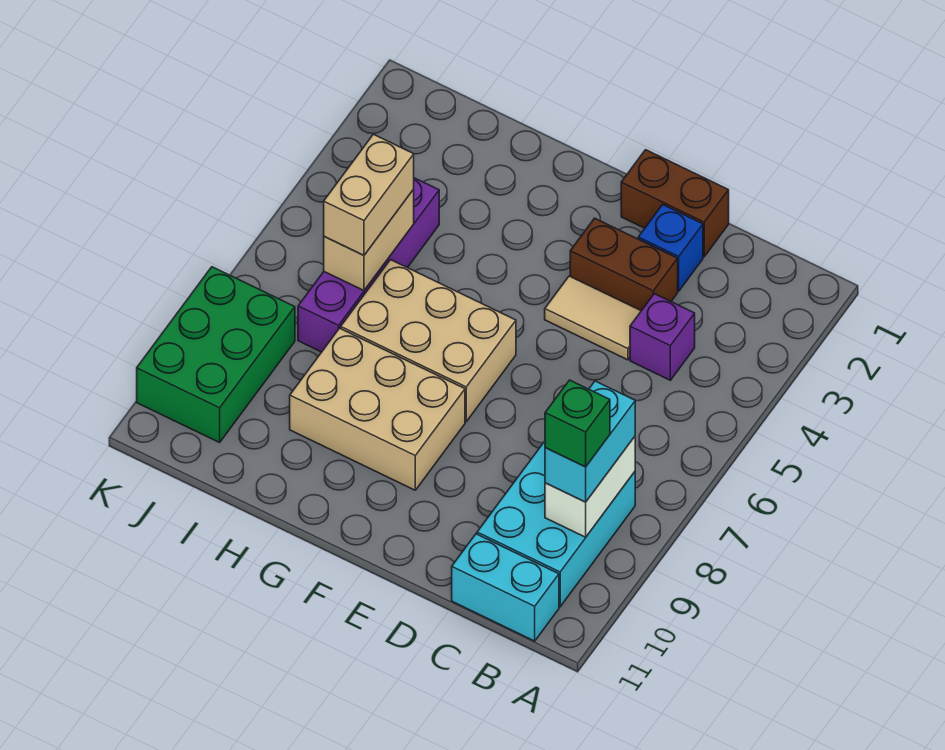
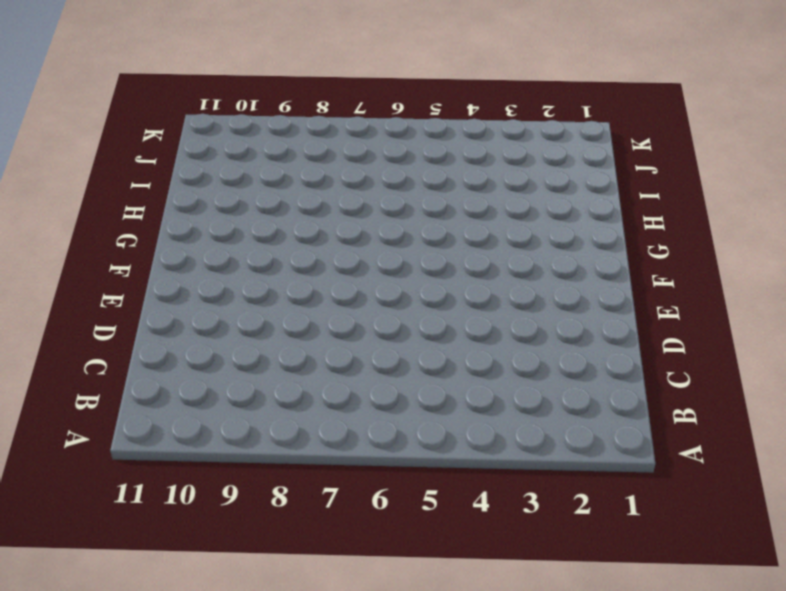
none -> cyan brick B8:C10 level 1
none -> cyan brick B11:C11 level 1
none -> purple brick C4 level 1

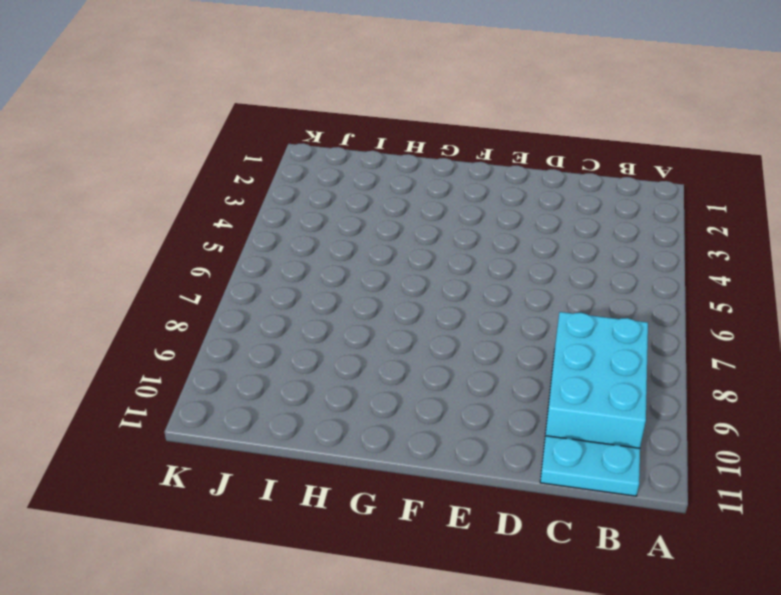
cyan plate B11:C11 level 1 -> cyan brick B11:C11 level 1
none -> purple brick C4 level 1
none -> brown brick D1:E1 level 1
none -> blue brick D2 level 1

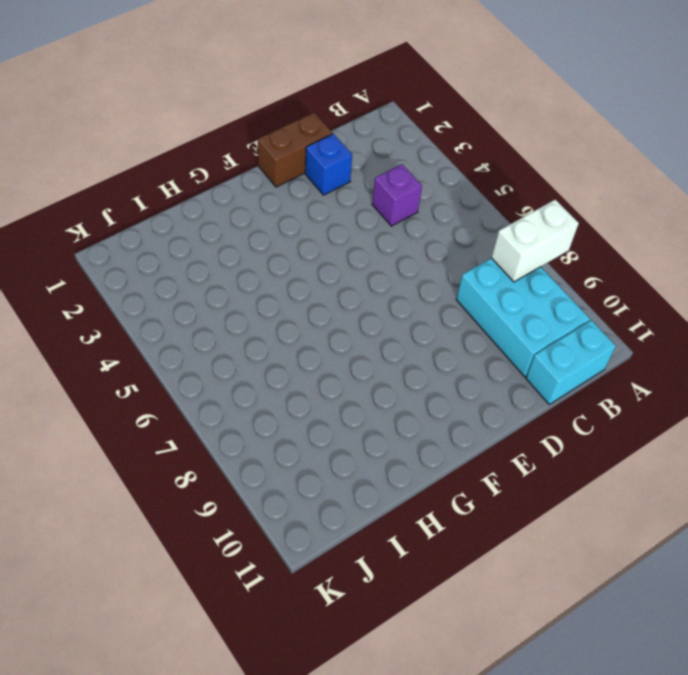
white brick A8:B8 level 2 -> white brick B8:B9 level 2
none -> brown brick D3:E3 level 1
none -> tan tile D4:E4 level 1
none -> tan brick F6:H7 level 1

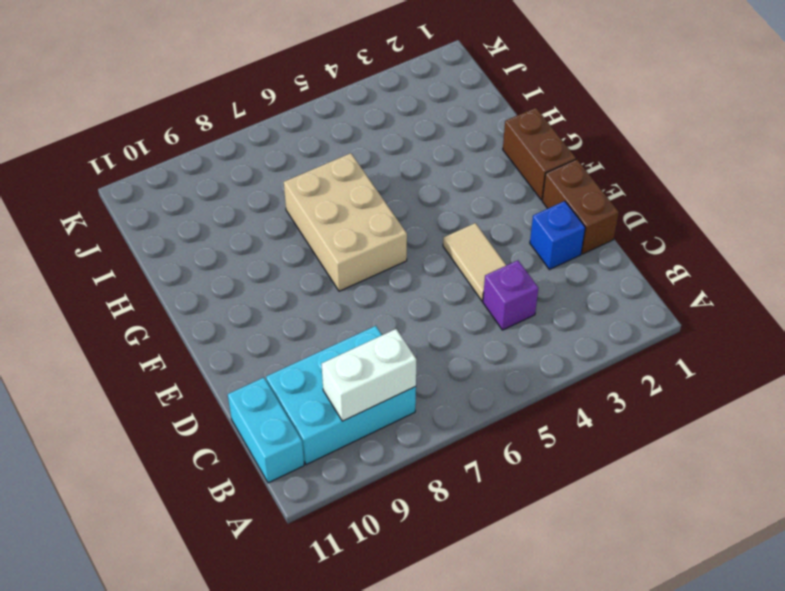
brown brick F1:G1 level 1 -> brown brick D3:E3 level 1
none -> tan brick F8:H9 level 1
none -> purple brick I4:I7 level 1
none -> green brick J8:K10 level 1

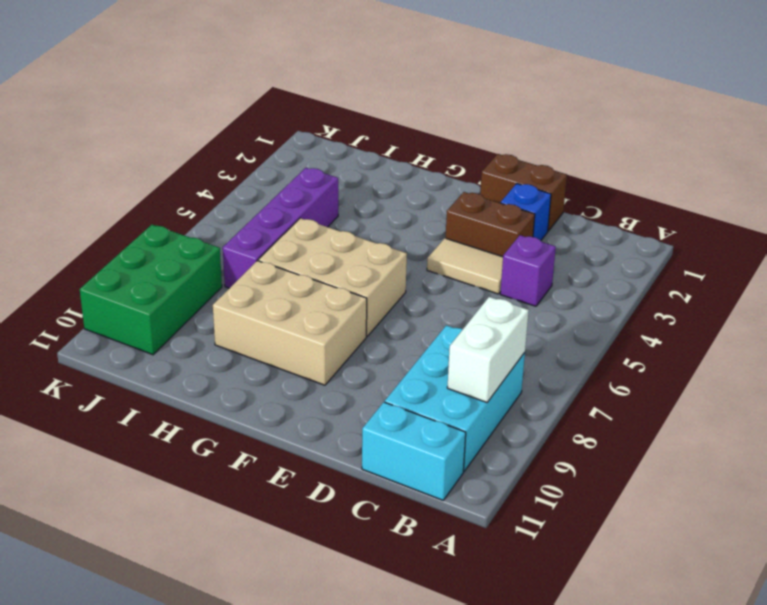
none -> tan brick I5:I6 level 2
none -> cyan brick B8:B9 level 3
none -> tan brick I5:I6 level 3

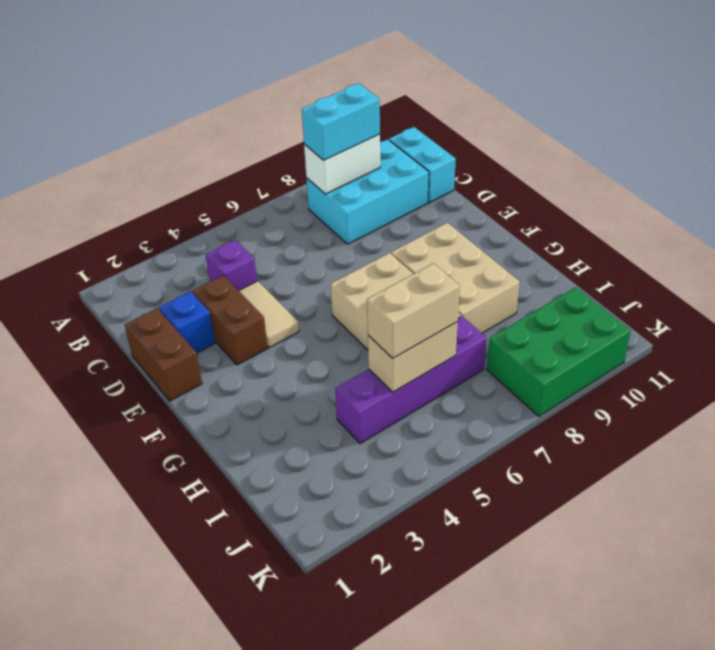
none -> green brick B9 level 4

